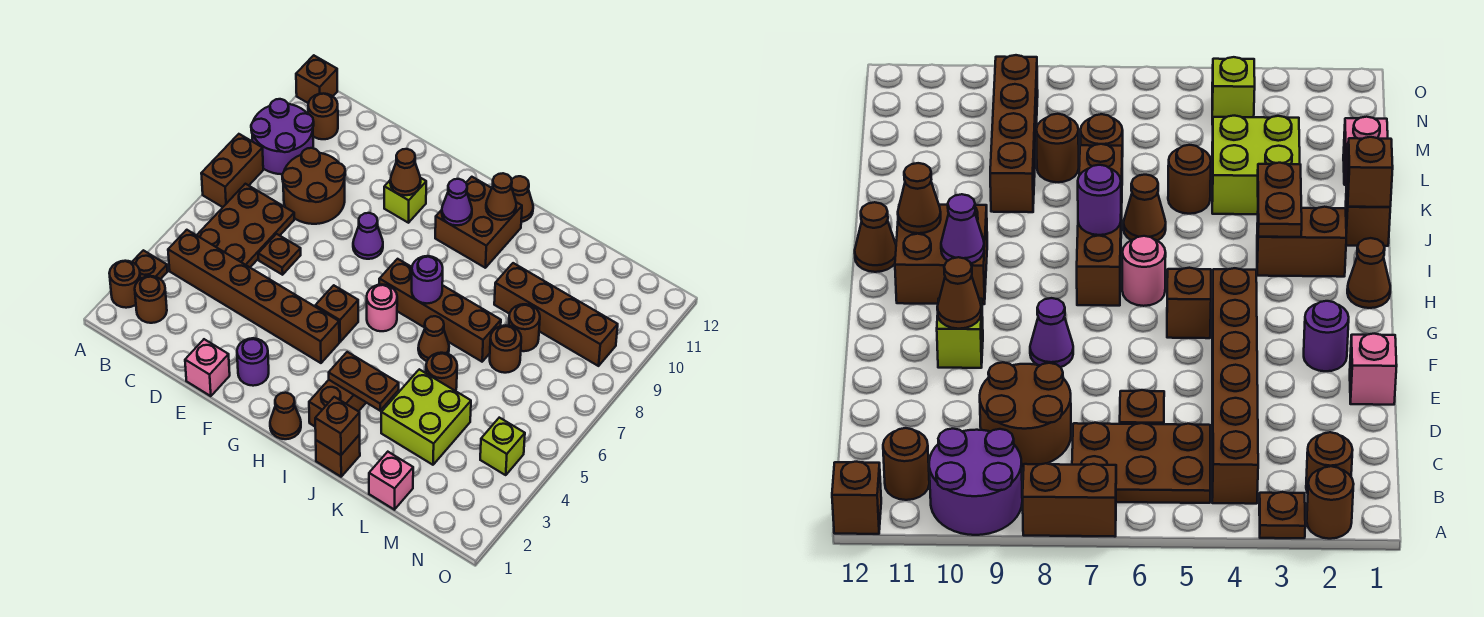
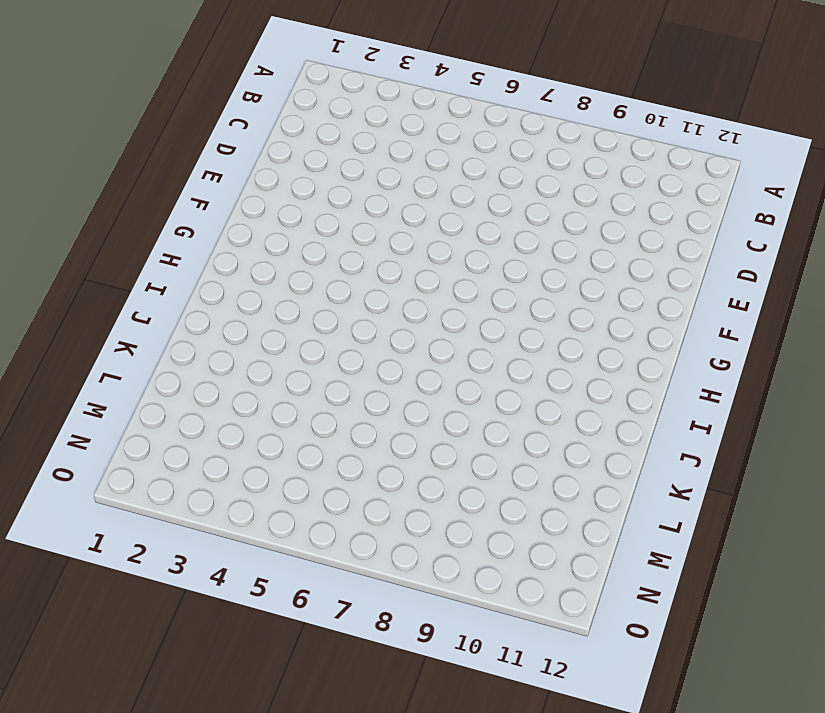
none -> brown round brick A2 level 1
none -> brown plate A3 level 1
none -> brown brick A7:A8 level 1
none -> purple round brick A9:B10 level 1

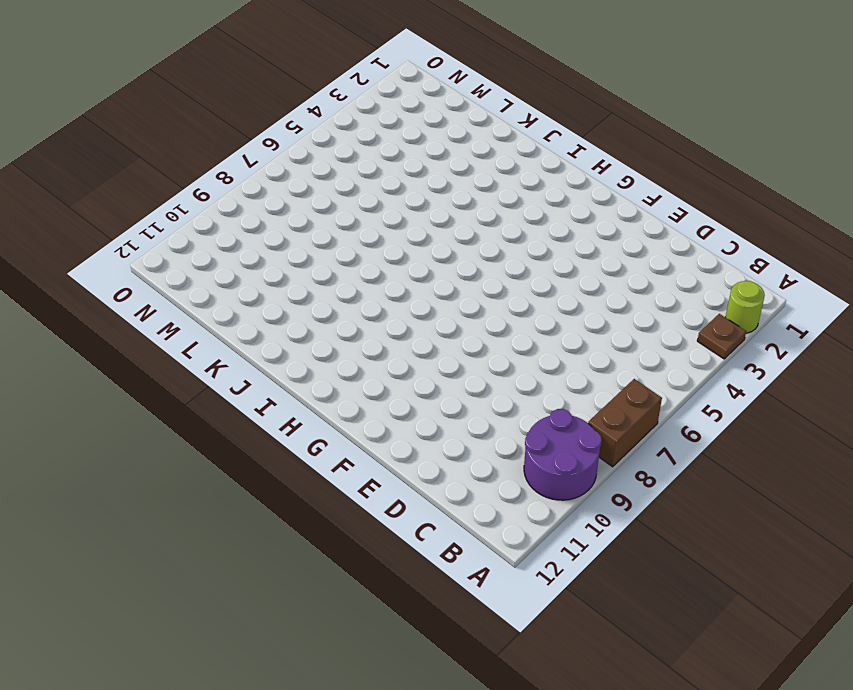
lime round brick A2 level 1 -> brown round brick A2 level 1
none -> brown brick A12 level 1
none -> brown round brick B2 level 1
none -> brown brick B4:G4 level 1
none -> brown plate B5:C7 level 1

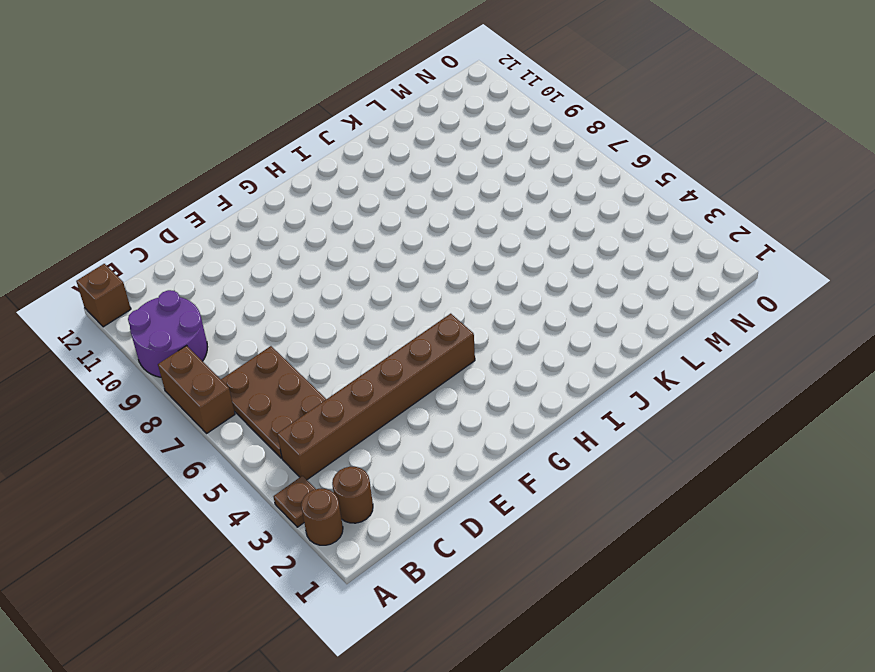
none -> brown round brick B11 level 1
none -> brown round brick C8:D9 level 1
none -> brown plate D6 level 1
none -> pink brick E1 level 1

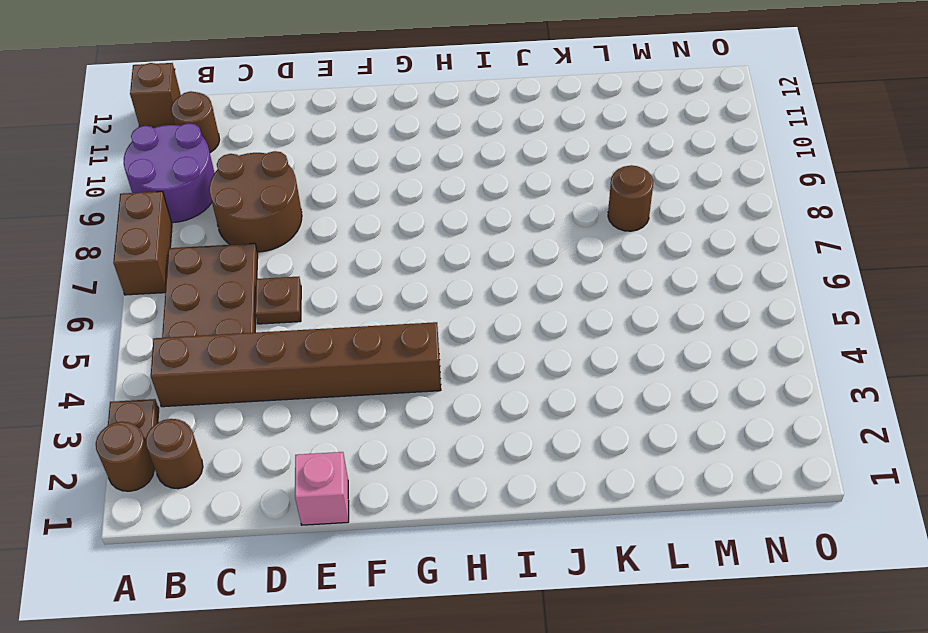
none -> purple round brick F2 level 1
none -> purple cone F8 level 1
none -> lime brick F10 level 1
none -> brown brick G5 level 1

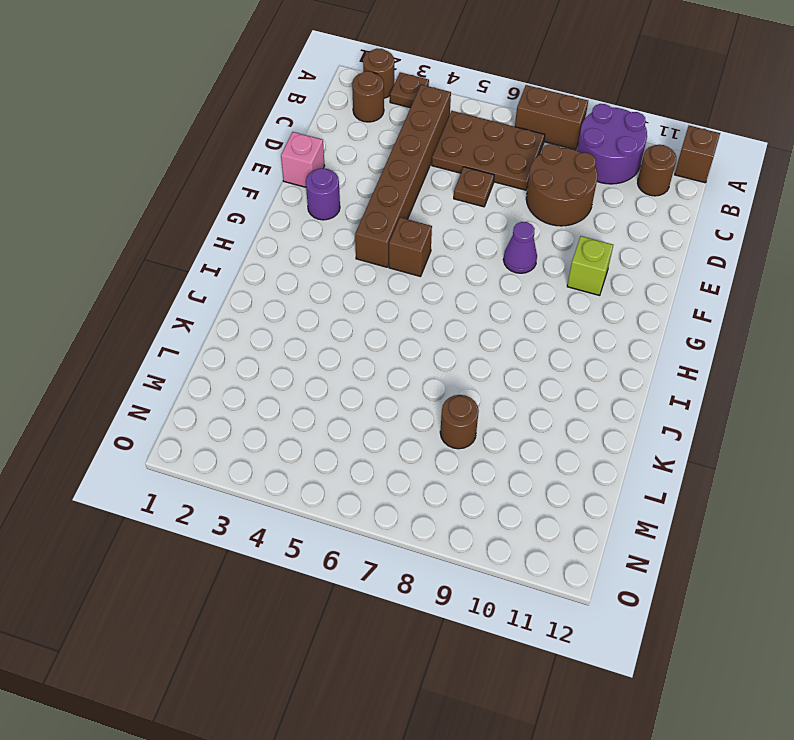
none -> brown cone H1 level 1
none -> pink round brick H6 level 1
none -> brown brick H7:K7 level 1
none -> brown brick H10:I11 level 1

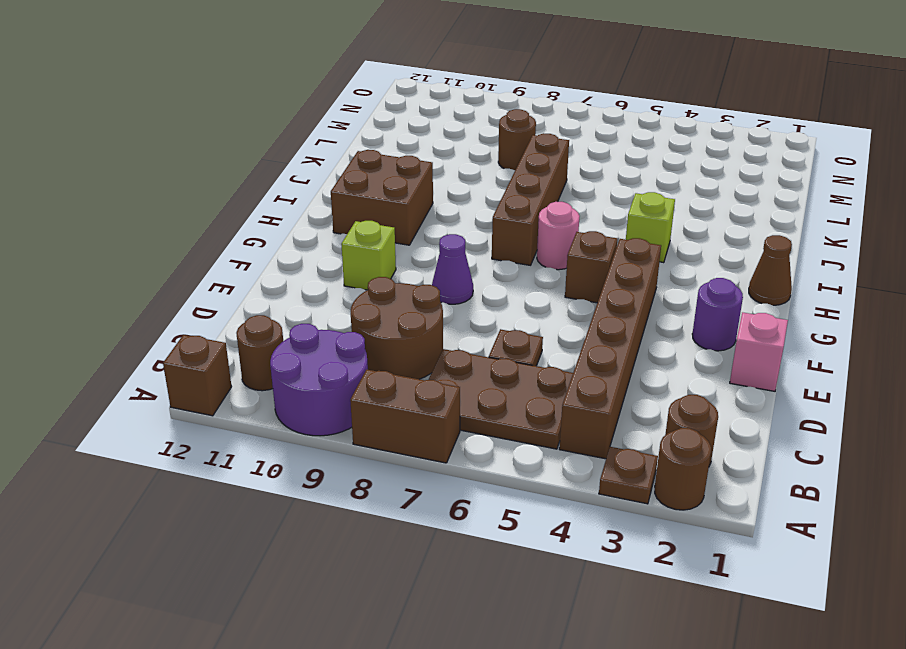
lime brick I4 level 1 -> lime brick N4 level 1
none -> brown brick I2:I3 level 1
none -> brown cone I12 level 1
none -> brown brick J1 level 1
none -> brown cone J6 level 1

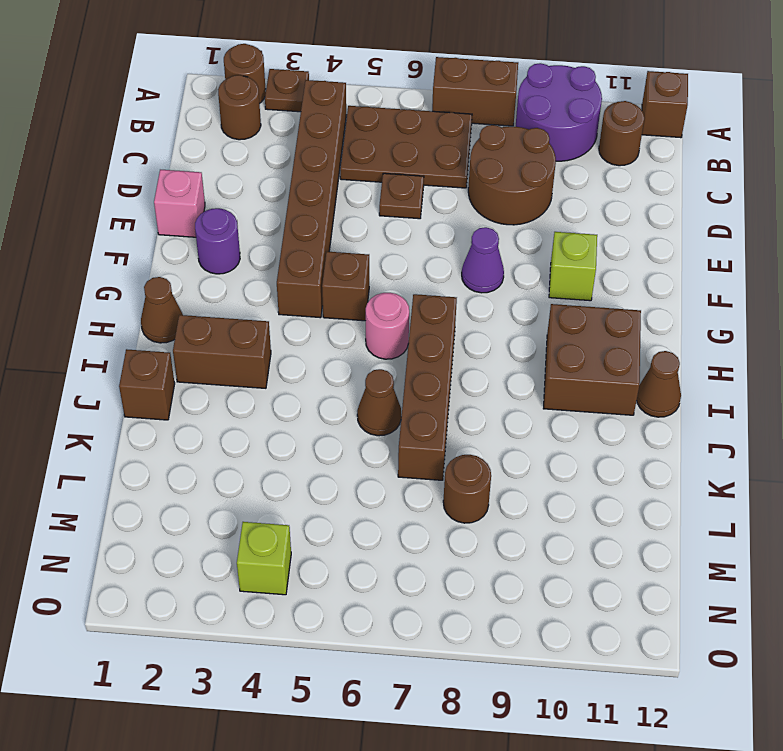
none -> lime brick K3:L4 level 1
none -> brown round brick K5 level 1
none -> brown brick K9:N9 level 1
none -> pink brick L1 level 1

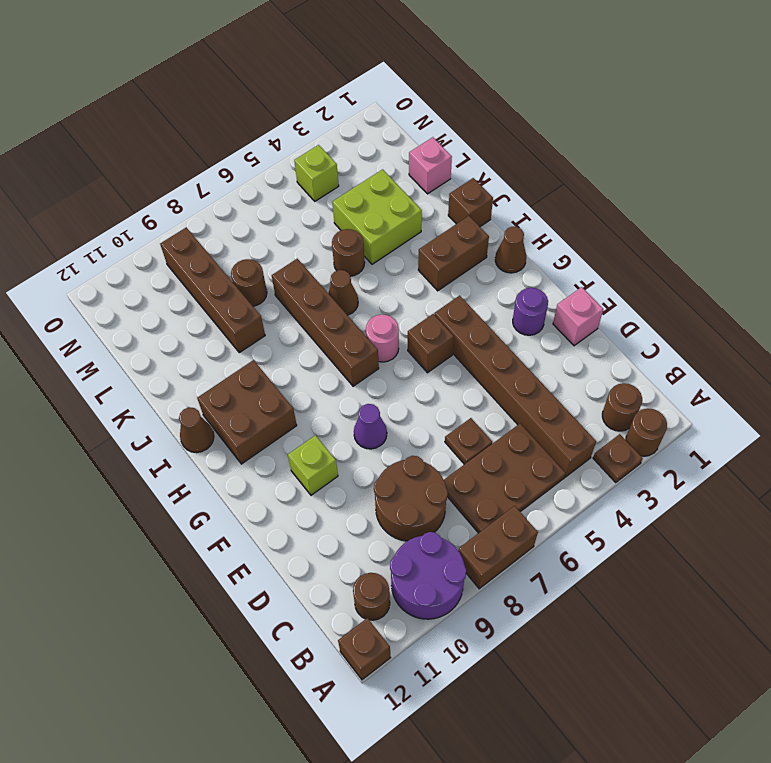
none -> brown round brick L7 level 1
none -> brown cone F10 level 2
none -> purple cone H10 level 2
none -> brown plate I3:J3 level 2

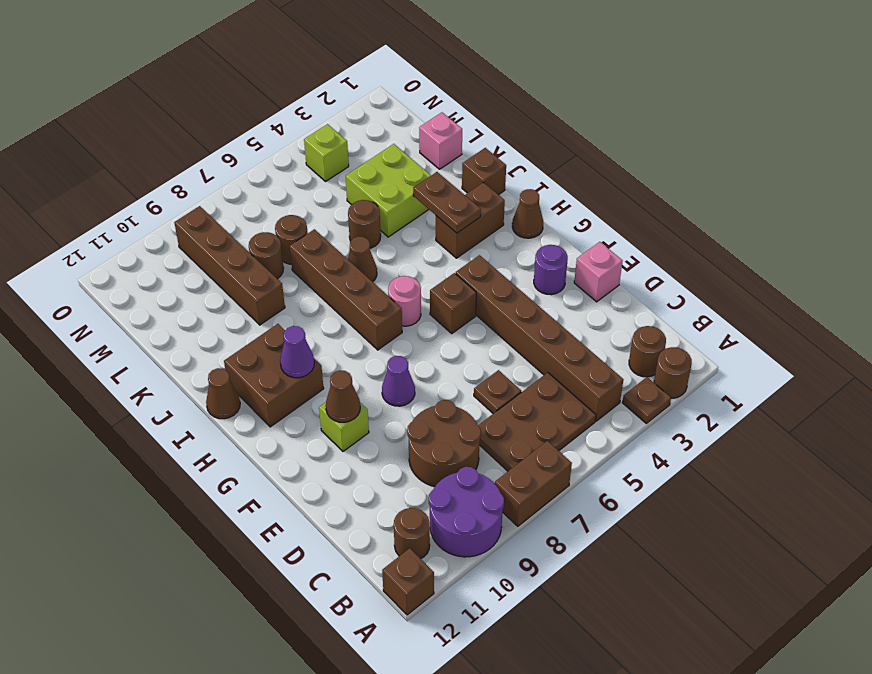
none -> purple round brick I7 level 2
none -> brown cone I11 level 2
none -> brown brick J1 level 2

